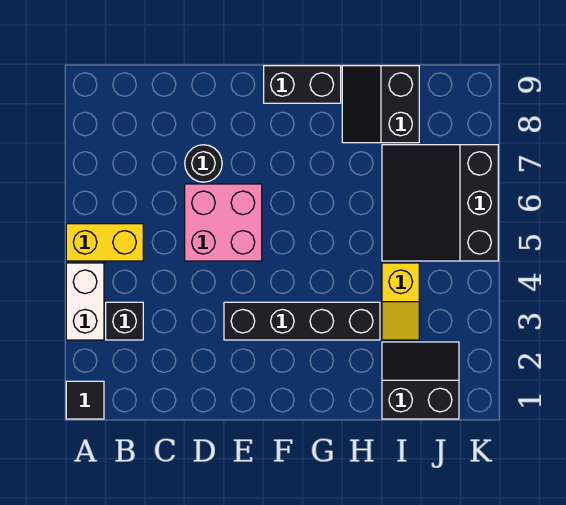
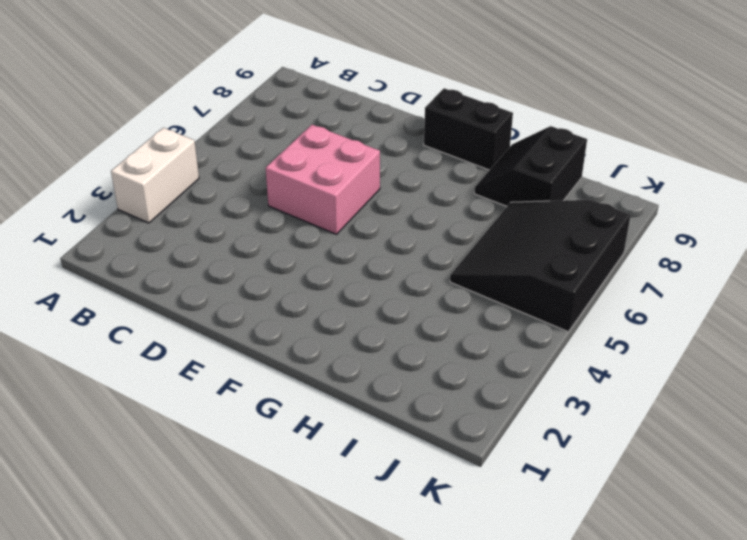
none -> black tile A1 level 1
none -> yellow brick A5:B5 level 1
none -> black brick B3 level 1

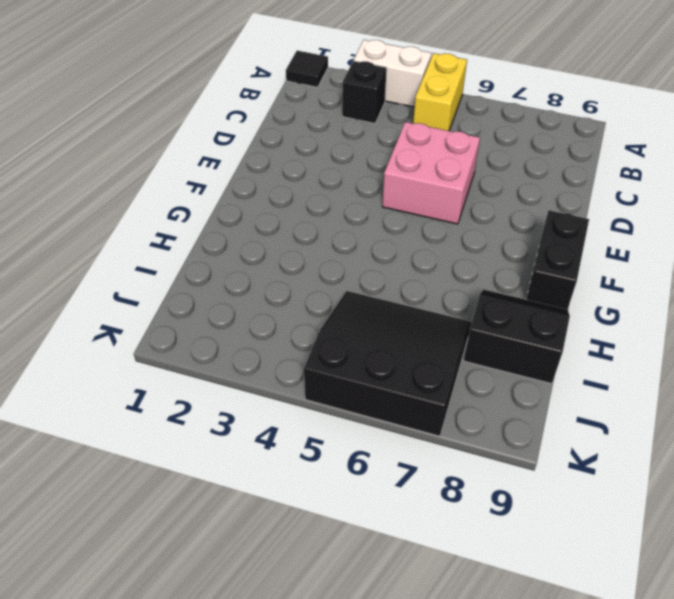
none -> black round brick D7 level 1
none -> black brick E3:H3 level 1
none -> black slope I1:J2 level 1 top 1

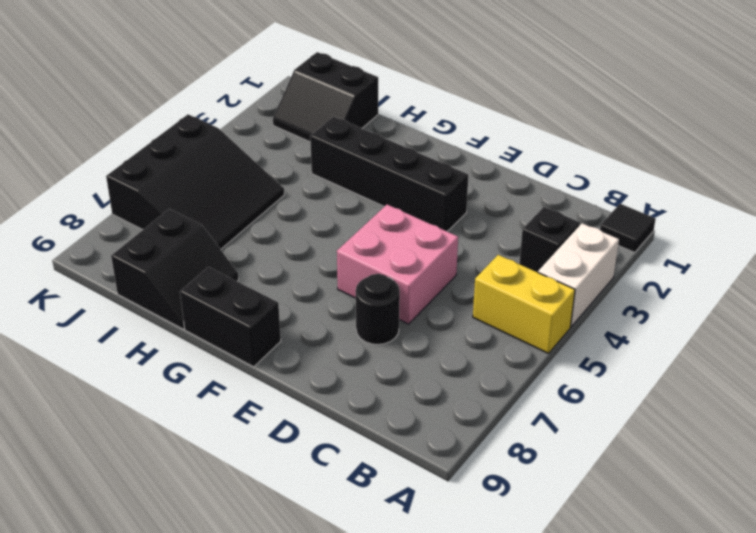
none -> yellow slope I3:I4 level 1 top 4

